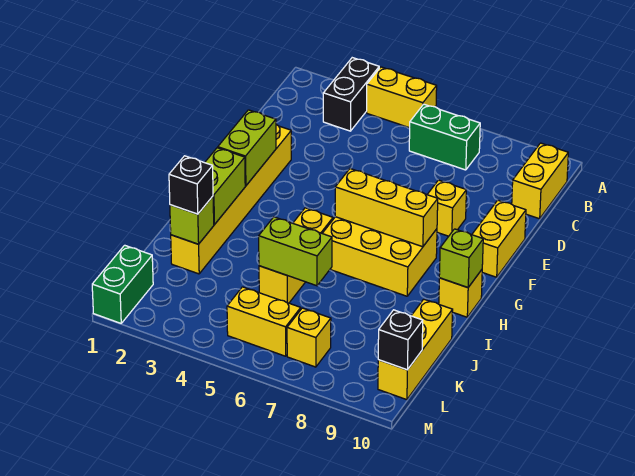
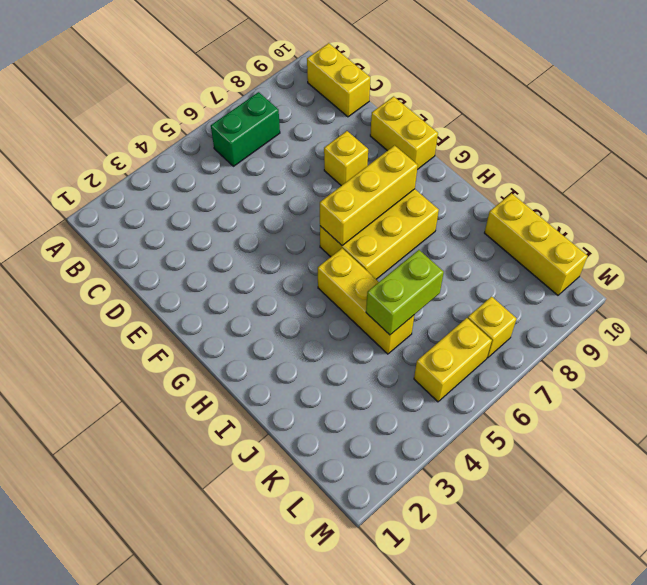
none -> black brick A3:B3 level 1
none -> yellow brick A4:A5 level 1
none -> yellow brick E2:J2 level 1

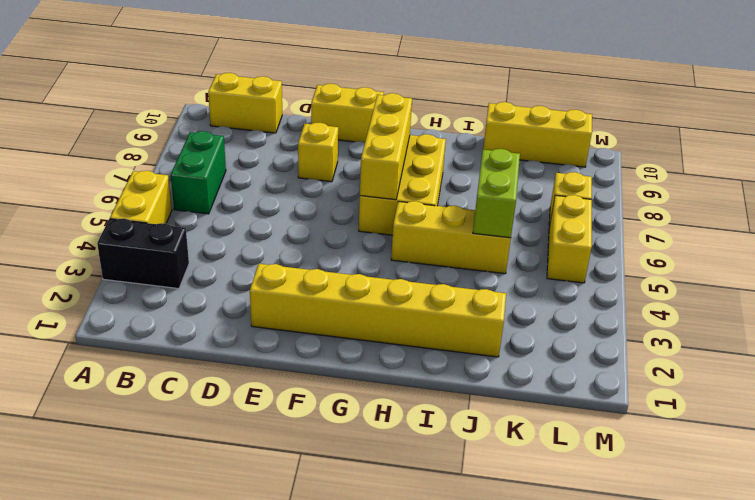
none -> yellow brick H10 level 1
none -> green brick L1:M1 level 1
none -> lime brick F2:G2 level 2

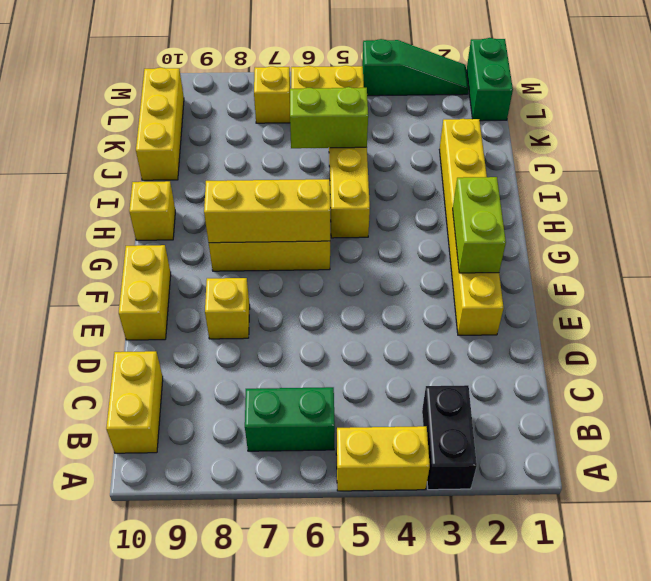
green slope M2:M4 level 1 top 4 -> none
none -> lime brick H2:I2 level 2
none -> lime brick H10 level 2
none -> lime brick J2 level 2

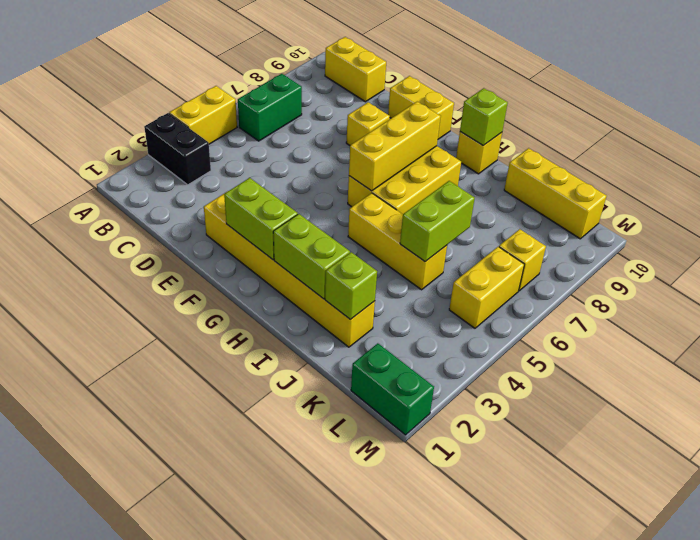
none -> black brick L10 level 2
none -> black brick J2 level 3

